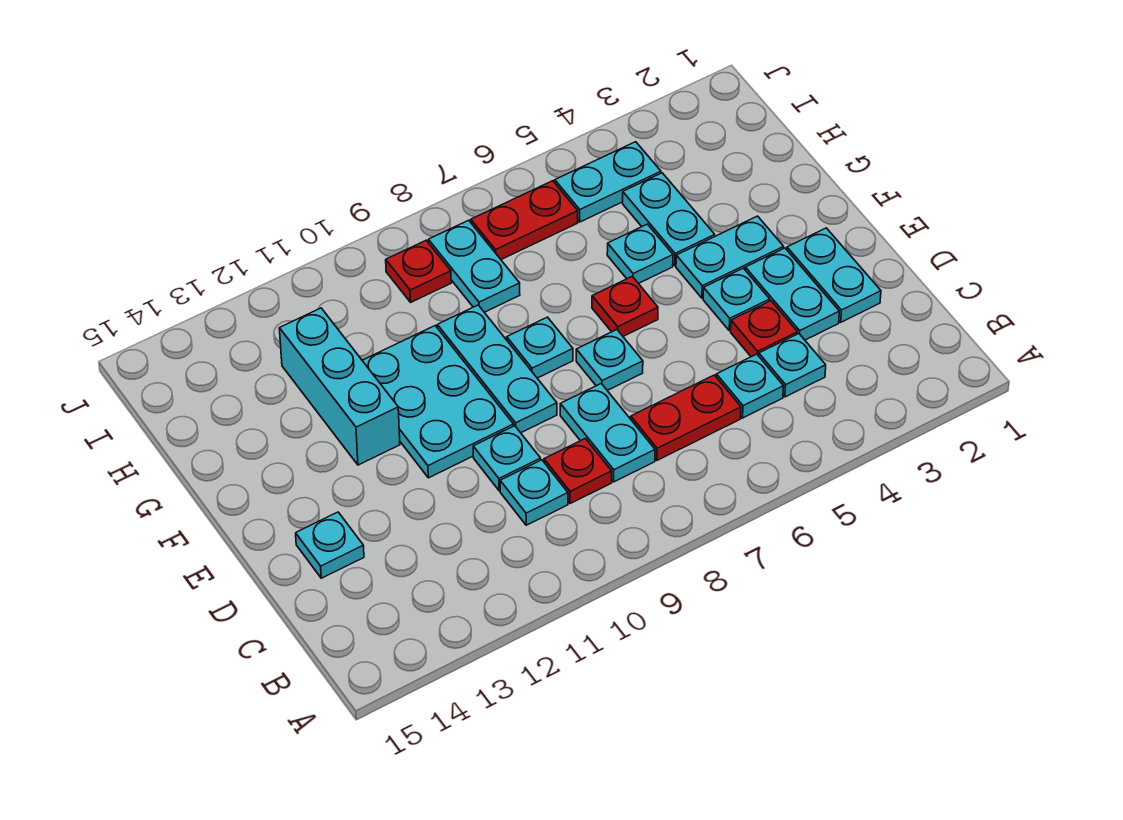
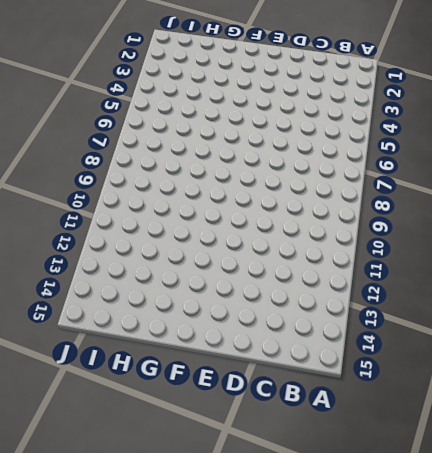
none -> cyan plate C4 level 1
none -> cyan plate C5 level 1
none -> red plate C6:C7 level 1

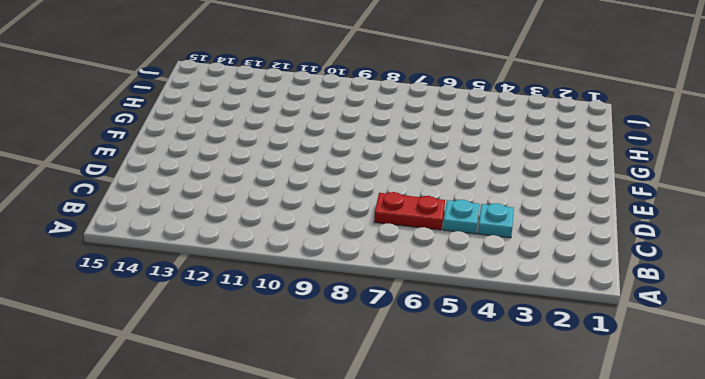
none -> cyan plate C8:D8 level 1
none -> red plate C9 level 1
none -> cyan plate C10 level 1

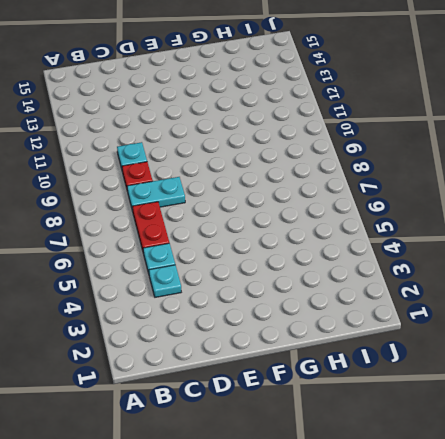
none -> cyan plate D2:E2 level 1
none -> cyan plate D3:E3 level 1
none -> red plate D4 level 1

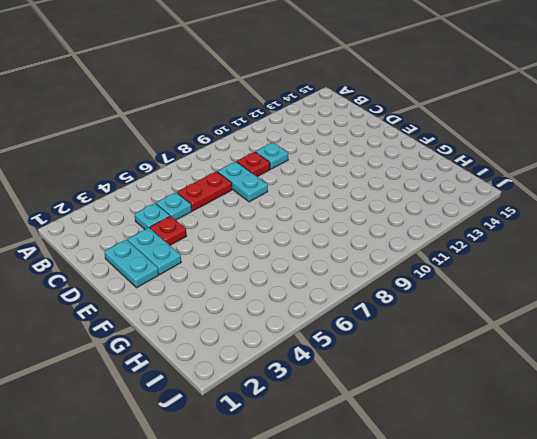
none -> cyan plate D10 level 1
none -> cyan plate D14 level 1
none -> cyan plate E4 level 1

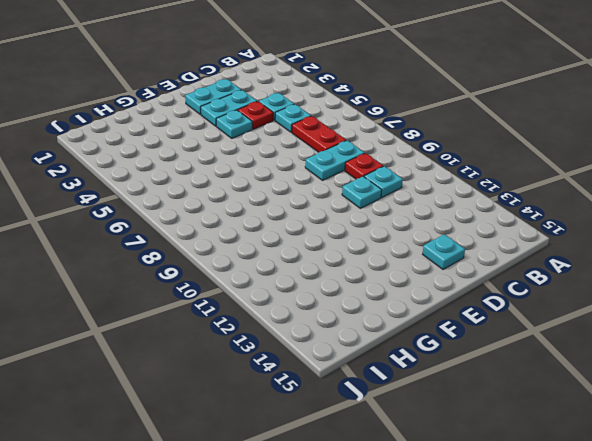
none -> cyan plate E7 level 1
none -> cyan plate E9:G9 level 1
none -> cyan plate E10:G11 level 1

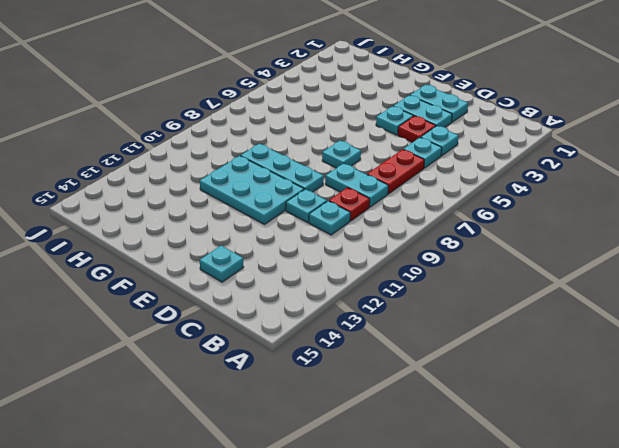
none -> cyan plate F3:F4 level 1
none -> red plate F6 level 1
none -> cyan plate F8 level 1

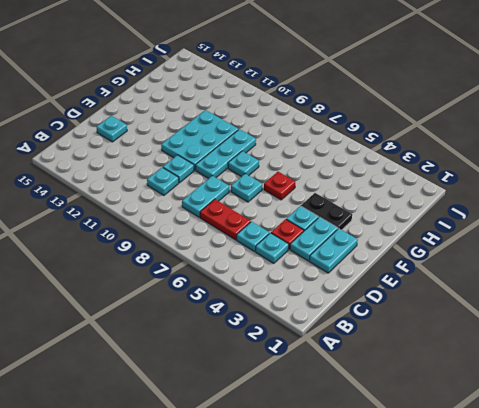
black plate F3:F4 level 1 -> cyan plate F3:F4 level 1
none -> red plate C9 level 1
none -> cyan brick F12:H12 level 1
none -> cyan plate G4:H4 level 1

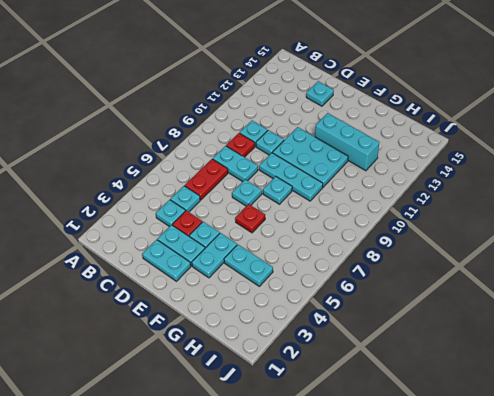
none -> cyan plate G5 level 1
none -> cyan plate H8:I8 level 1
none -> cyan plate I4:I5 level 1

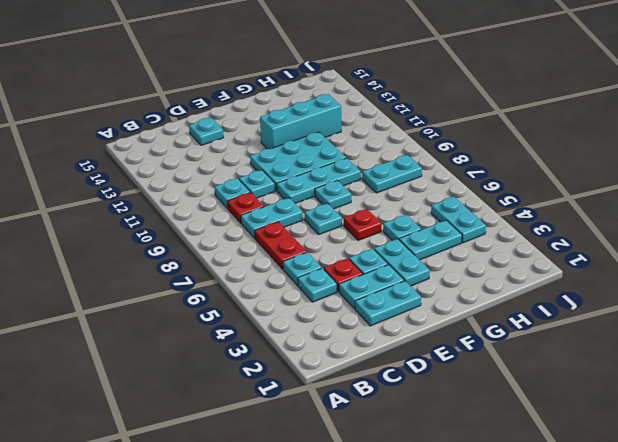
none -> red plate I6:I7 level 1
none -> red plate I9 level 1

